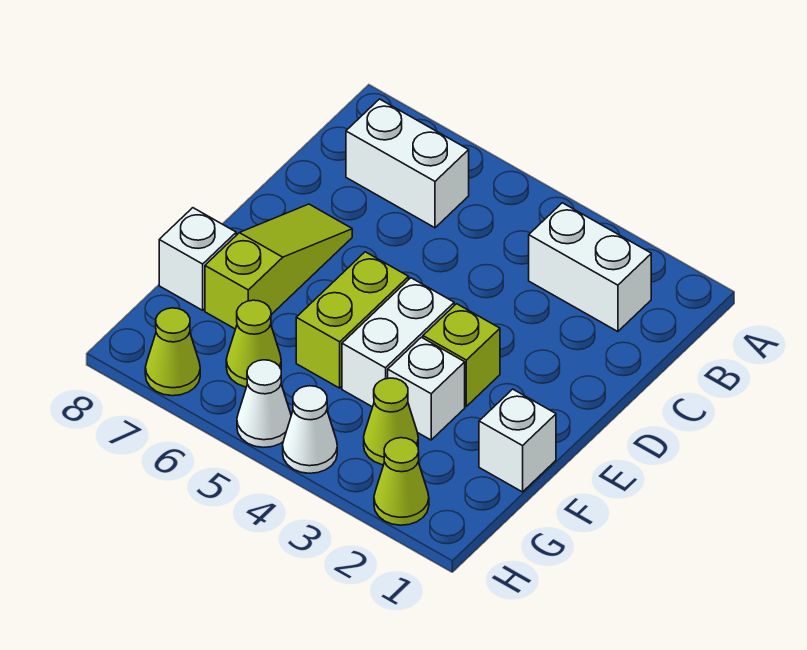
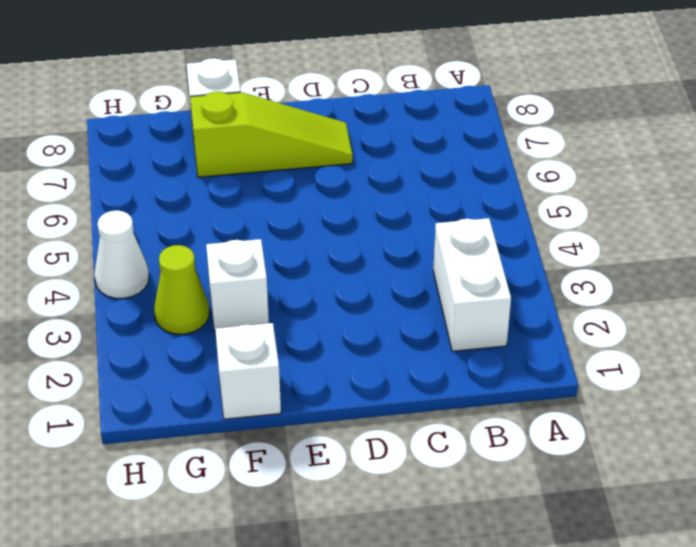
none -> white brick B6:B7 level 1
none -> lime brick E3 level 1
none -> white brick E4:F4 level 1

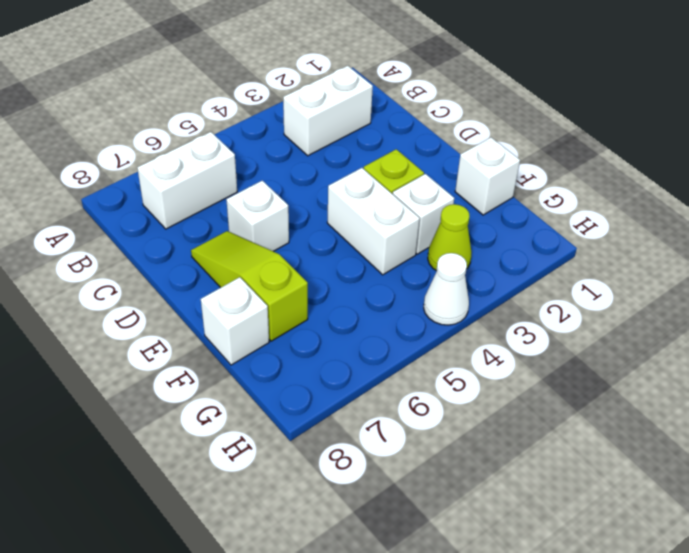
white brick D6 level 1 -> none
none -> lime brick E5:F5 level 1
none -> lime cone G6 level 1
none -> lime cone H2 level 1

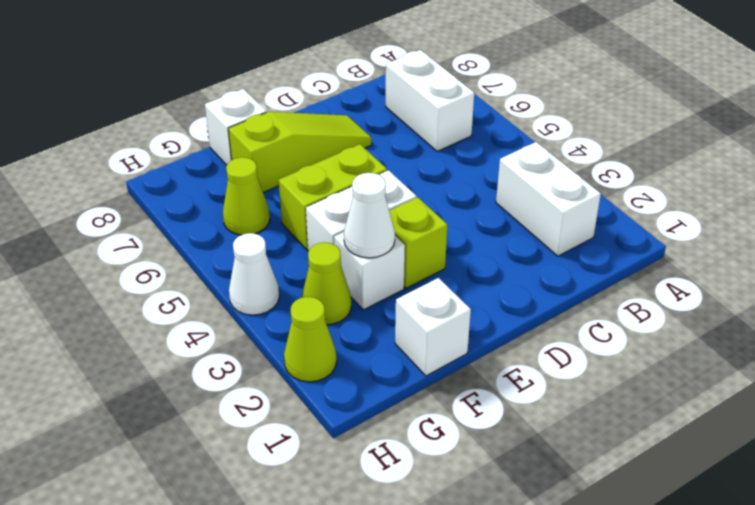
white cone F3 level 2 -> white cone H5 level 1
none -> lime cone H7 level 1

